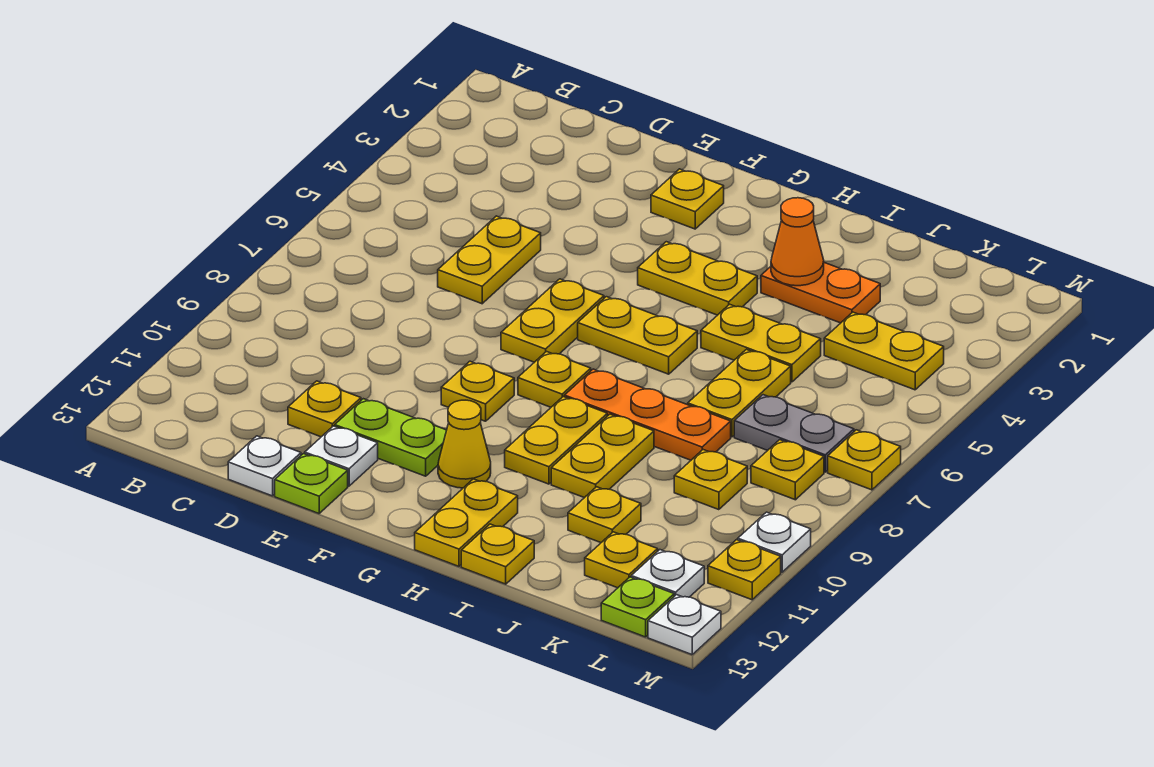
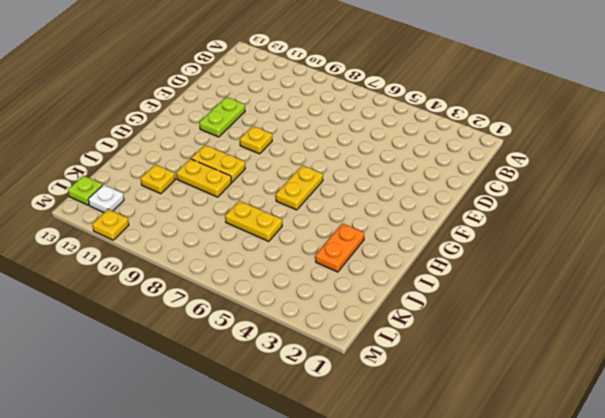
none -> yellow plate D5:D6 level 1
none -> yellow plate D11 level 1
none -> white plate D13 level 1
none -> white plate E12 level 1

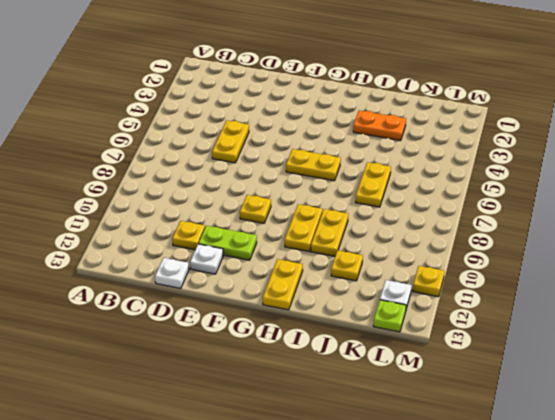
none -> lime plate E13 level 1
none -> yellow plate F2 level 1
none -> yellow plate F6:F7 level 1
none -> yellow plate G4:H4 level 1

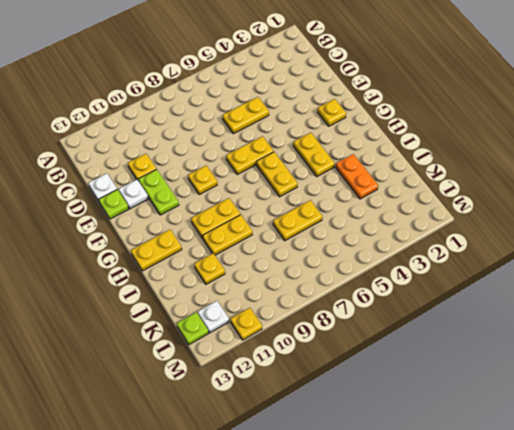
none -> yellow plate G8 level 1
none -> yellow cone G11 level 1
none -> orange plate H8:J8 level 1
none -> yellow plate I5:J5 level 1

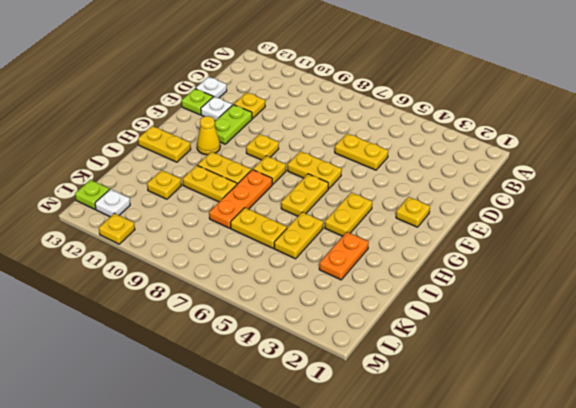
none -> yellow plate I13 level 1
none -> yellow plate K4:L4 level 1
none -> grey plate K7:L7 level 1
none -> yellow plate K9 level 1

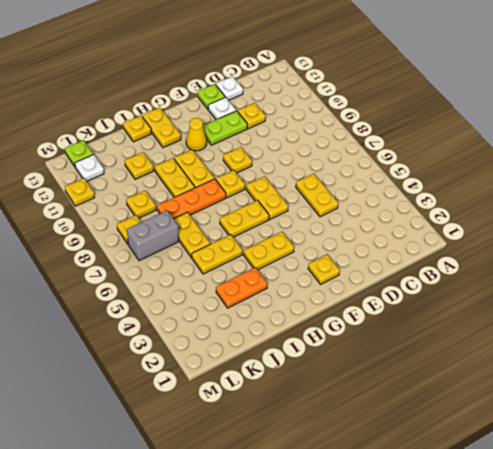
grey brick K7:L7 level 1 -> grey plate K7:L7 level 1
none -> yellow plate K4:L4 level 1
none -> yellow plate K12 level 1
none -> yellow plate M7 level 1
none -> white plate M10 level 1

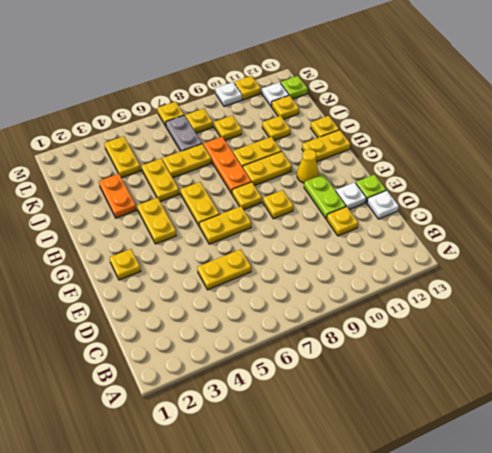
none -> white plate M13 level 1
none -> orange cone I3 level 2

